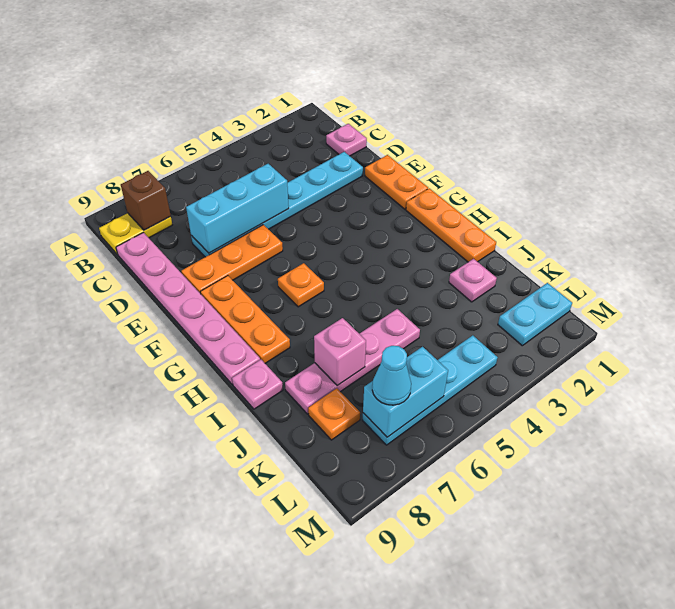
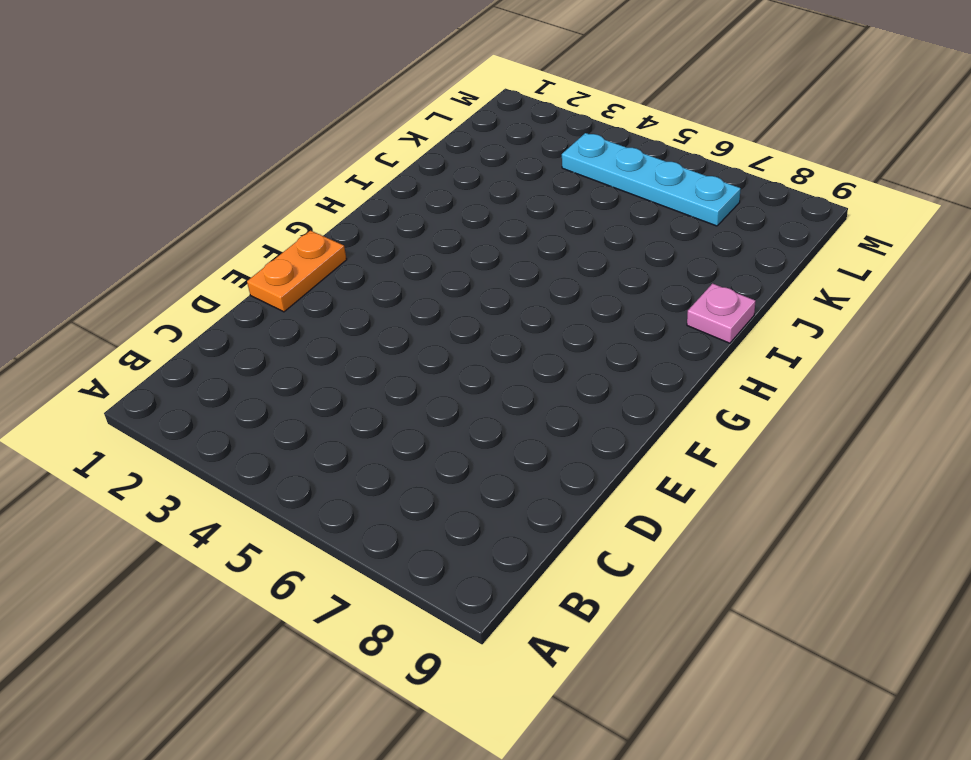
none -> yellow plate B8:B9 level 1
none -> pink plate C1 level 1
none -> pink plate C9:H9 level 1

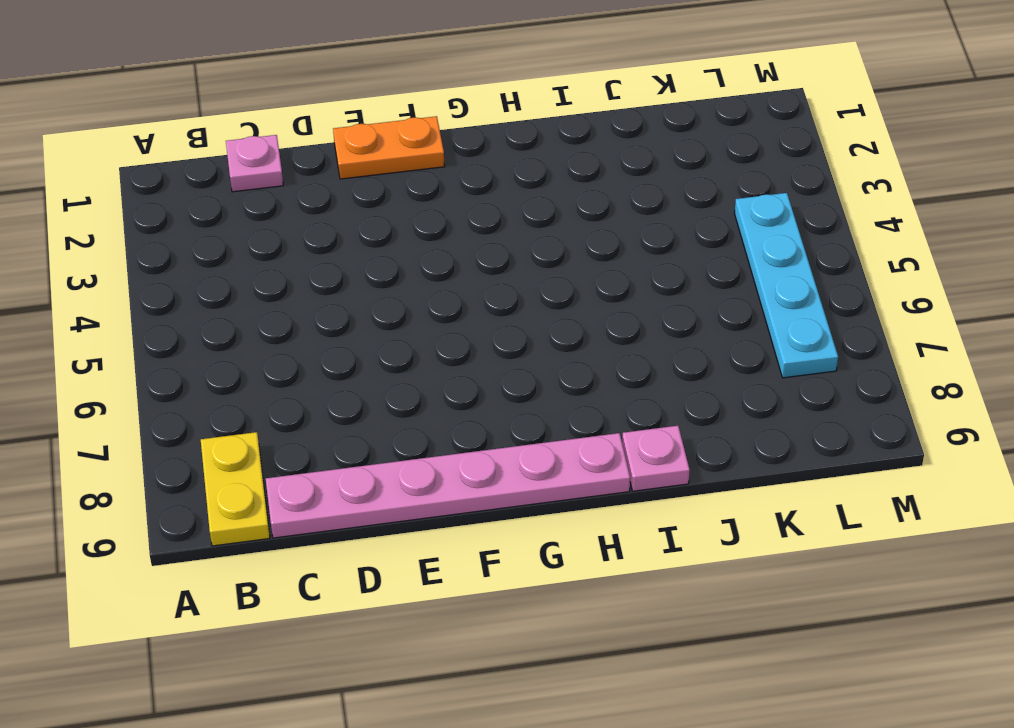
none -> cyan plate D2:D7 level 1
none -> orange plate E6:E8 level 1
none -> orange plate F8:H8 level 1

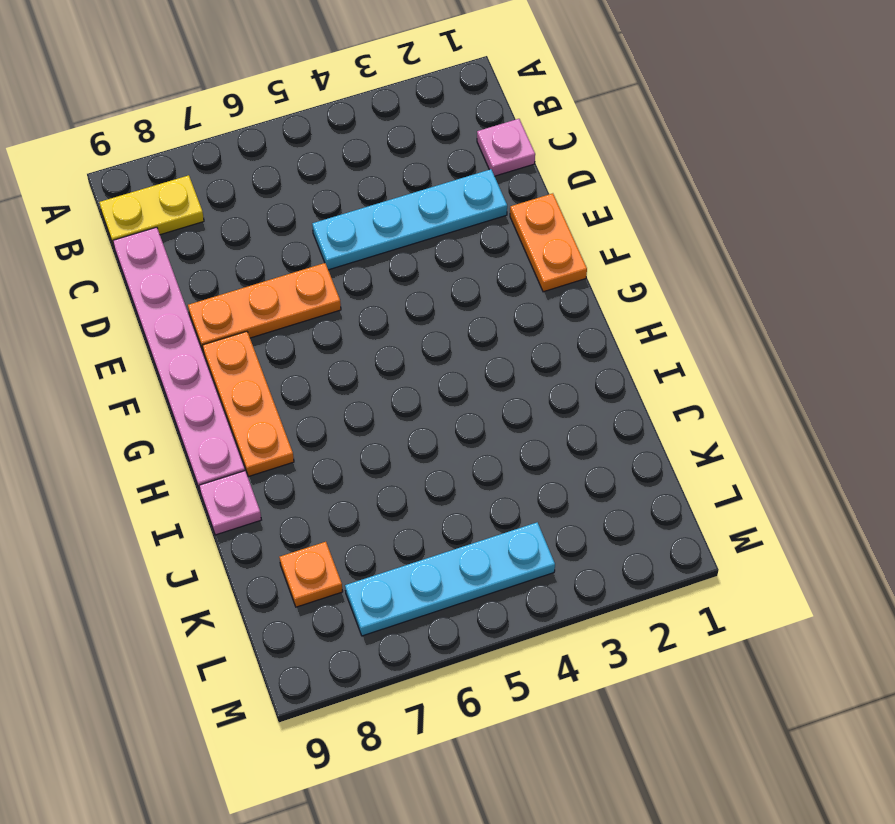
cyan plate D2:D5 level 1 -> cyan plate D2:D7 level 1
none -> orange plate G1:I1 level 1
none -> orange plate G6 level 1
none -> pink plate J2 level 1

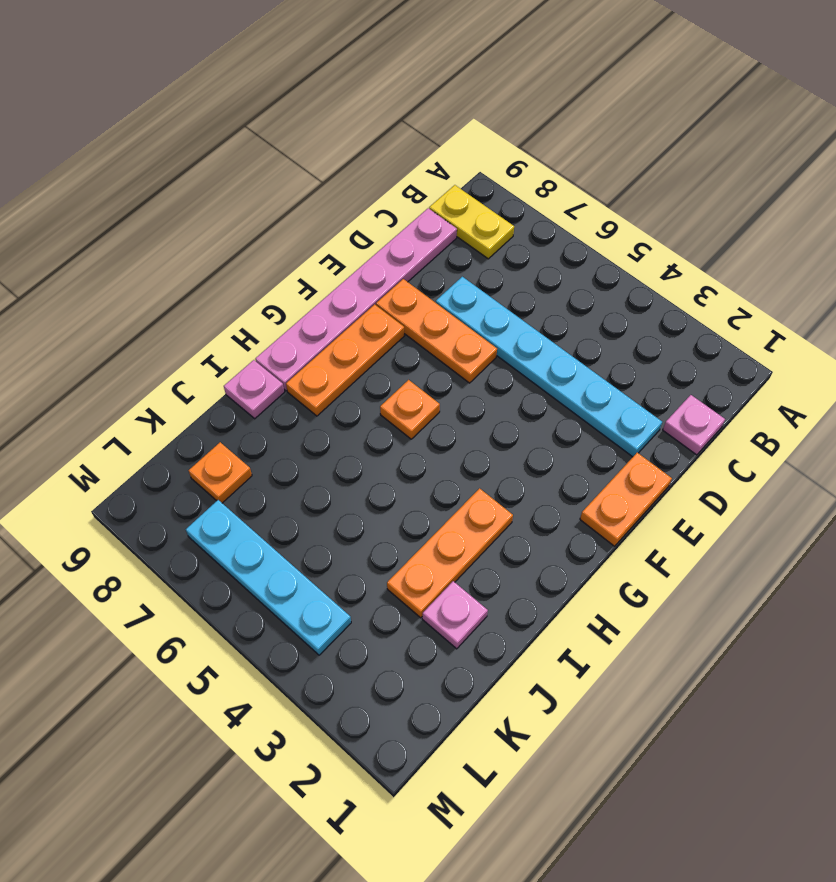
orange plate H3:J3 level 1 -> orange plate G1:I1 level 1
none -> pink plate J5:J8 level 1
none -> cyan plate L1:L2 level 1
none -> brown brick B8 level 2

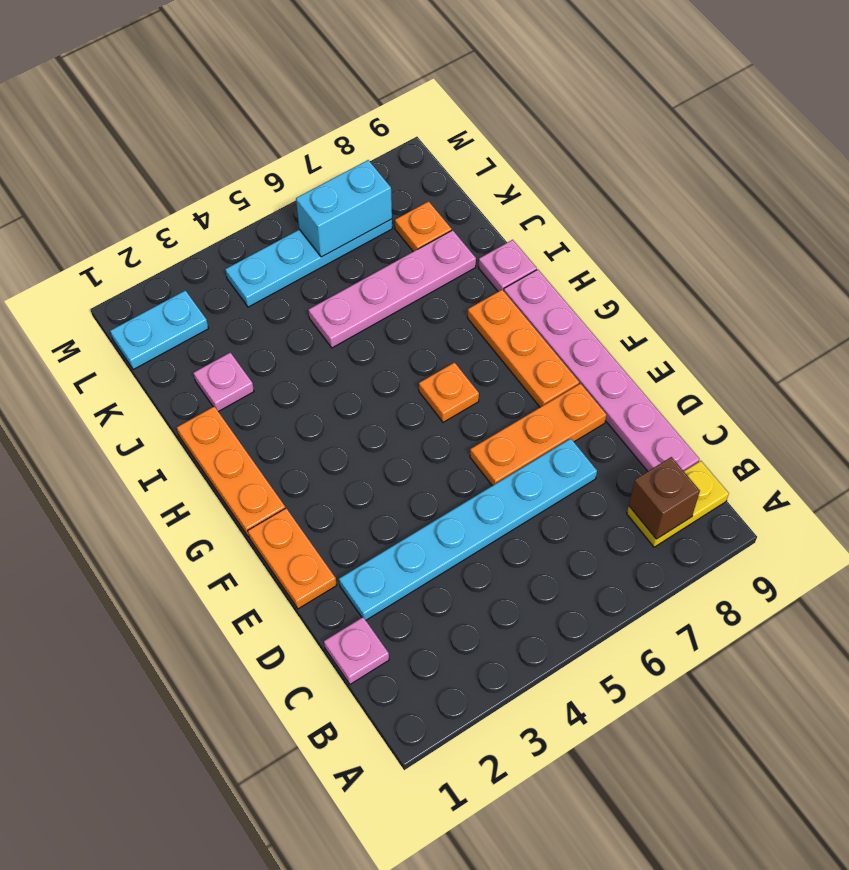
none -> cyan brick D5:D7 level 2
none -> pink brick J7 level 2
none -> cyan cone L7 level 3

